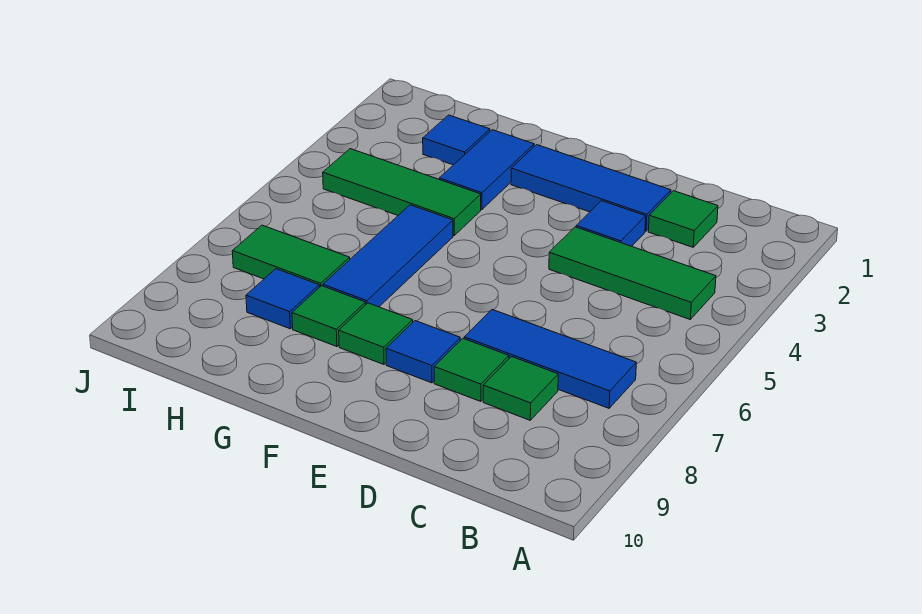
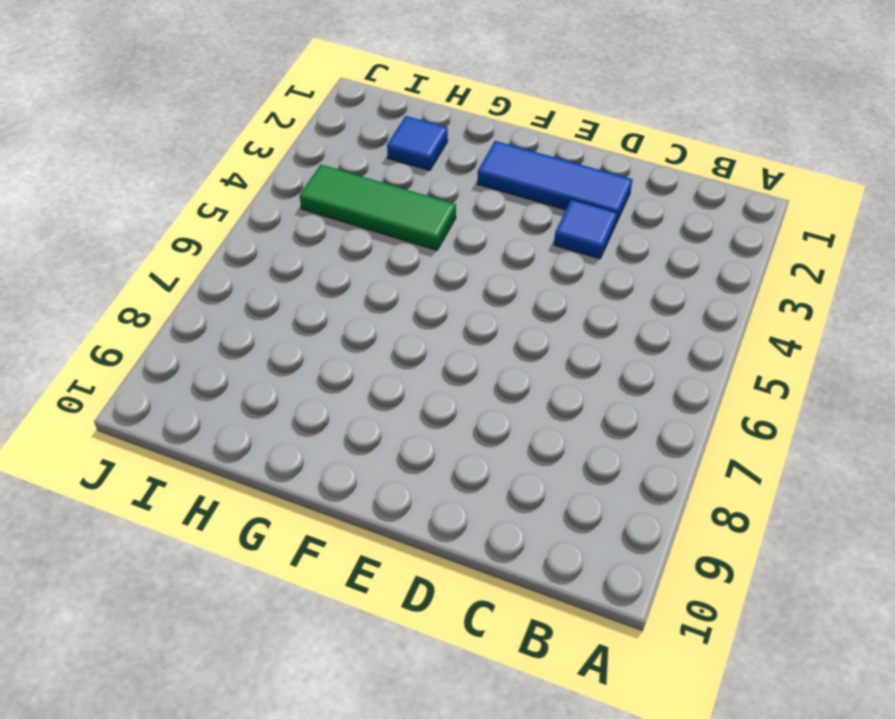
none -> green tile B4:D4 level 1
none -> blue tile B7:D7 level 1
none -> green tile C2 level 1

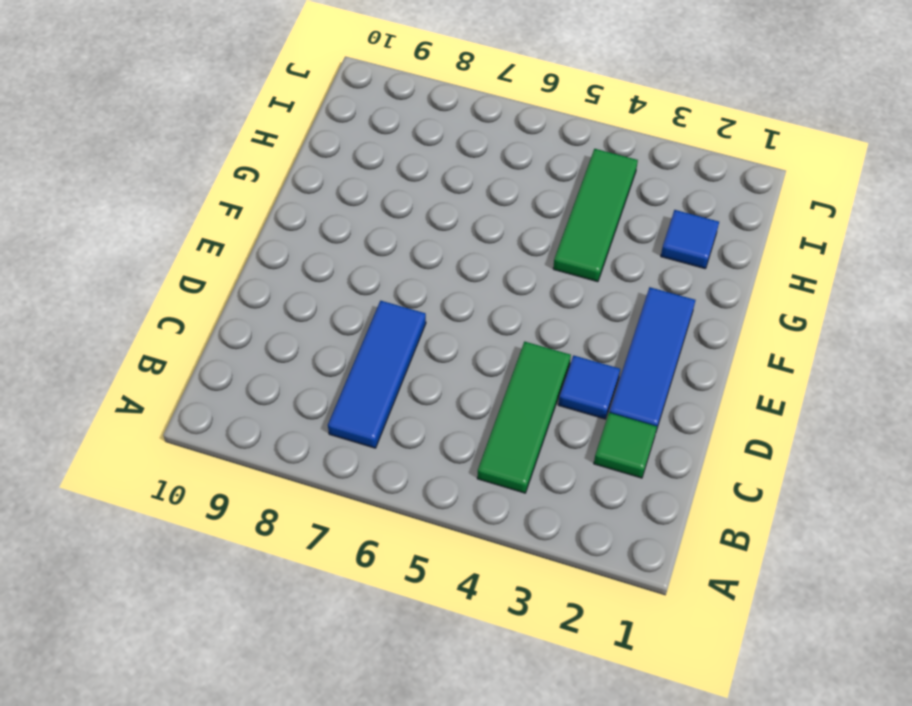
none -> green tile C8 level 1
none -> green tile D8 level 1
none -> blue tile E8 level 1

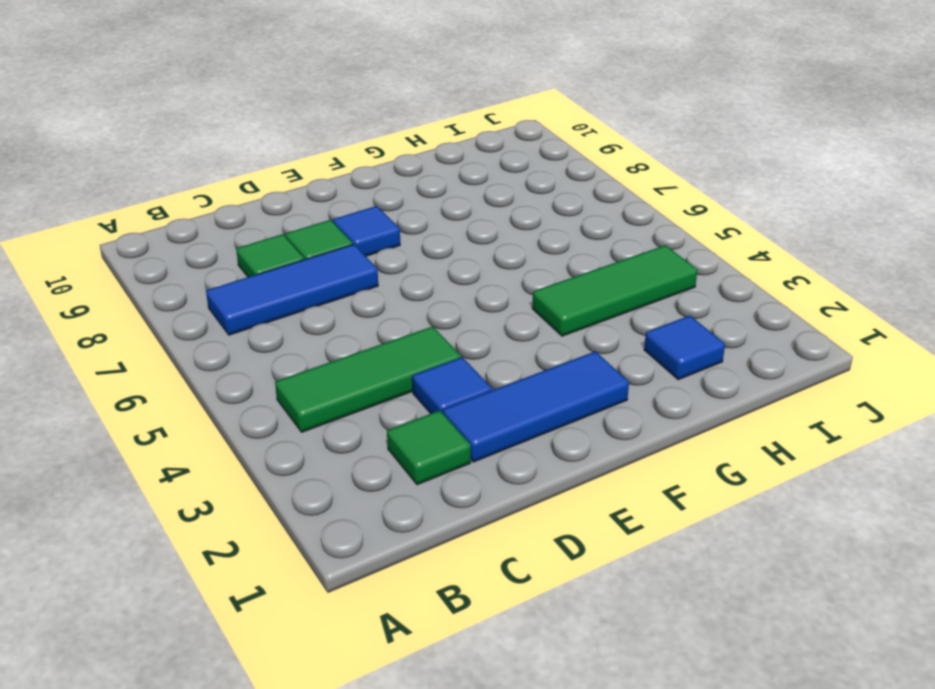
none -> green tile F8 level 1
none -> blue tile G2:G3 level 1
none -> blue tile G5:G7 level 1

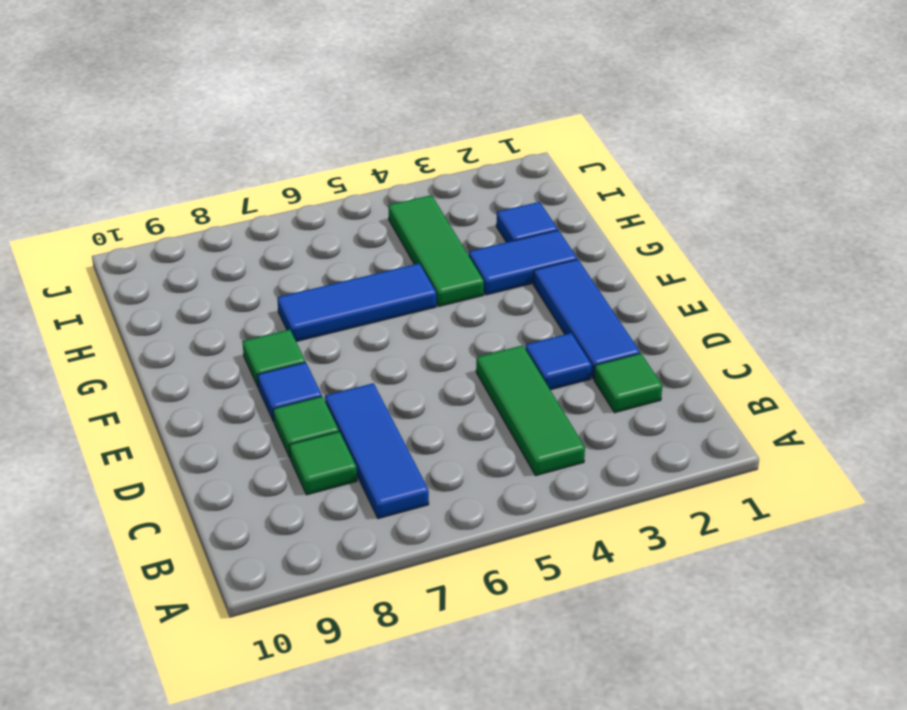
none -> green tile G8 level 1
none -> green tile H7:I7 level 1
none -> blue tile H8 level 1

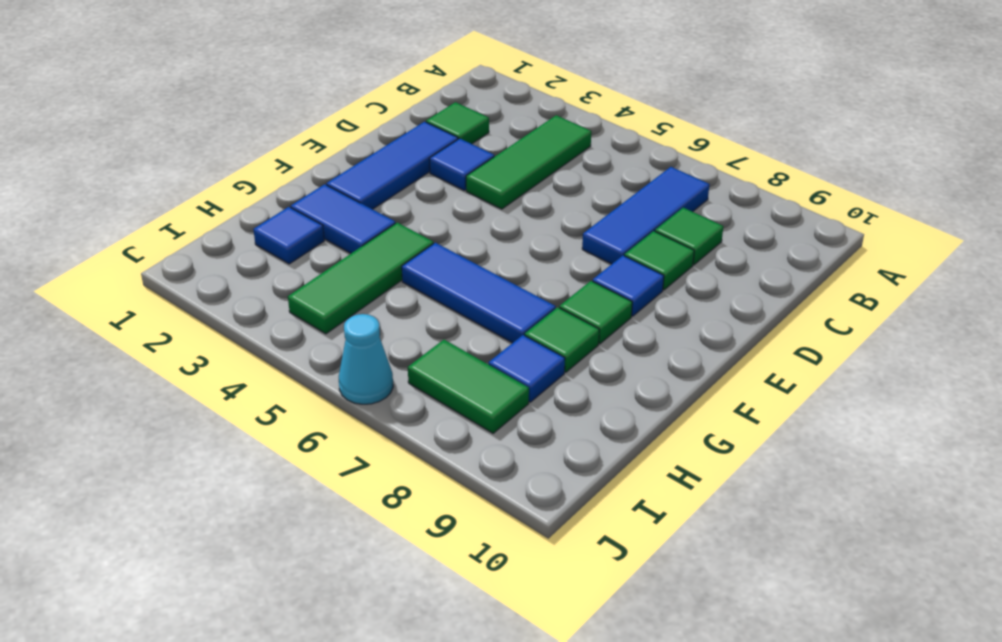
green tile I7:I8 level 1 -> green tile H7:I7 level 1
cyan cone J6 level 1 -> none

